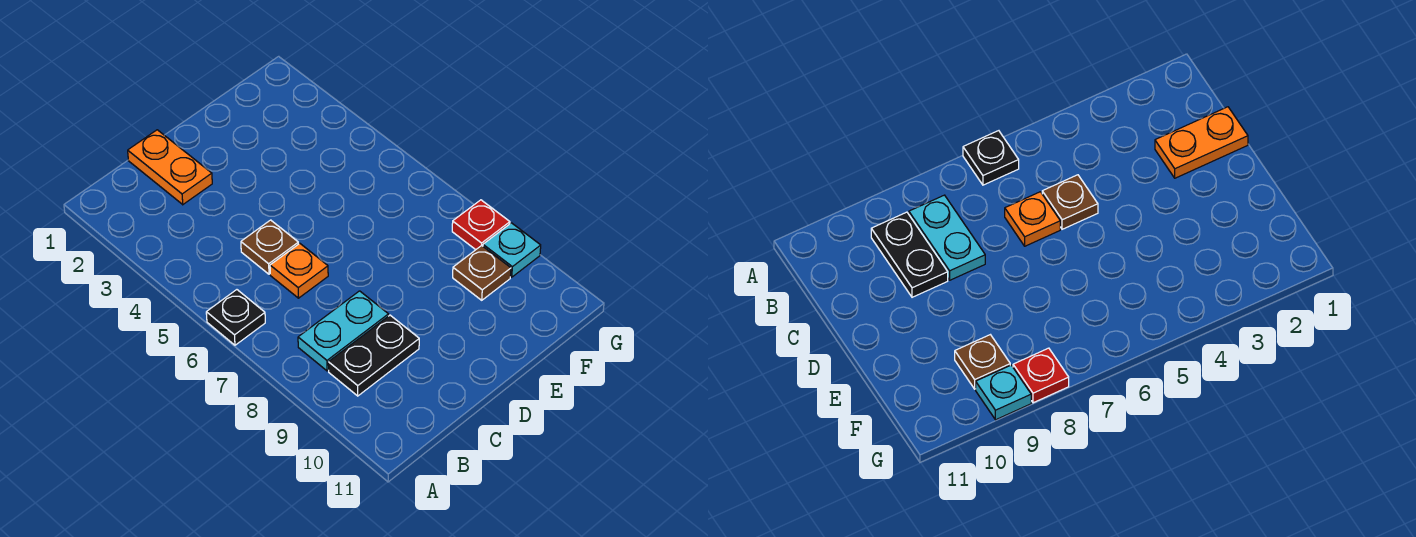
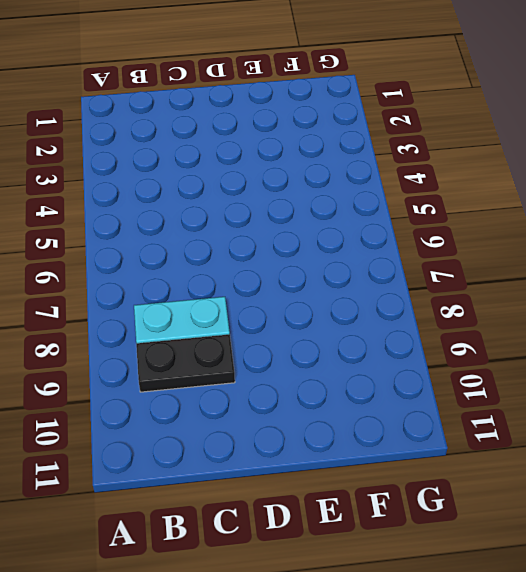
none -> black plate A6 level 1
none -> orange plate C1:C2 level 1

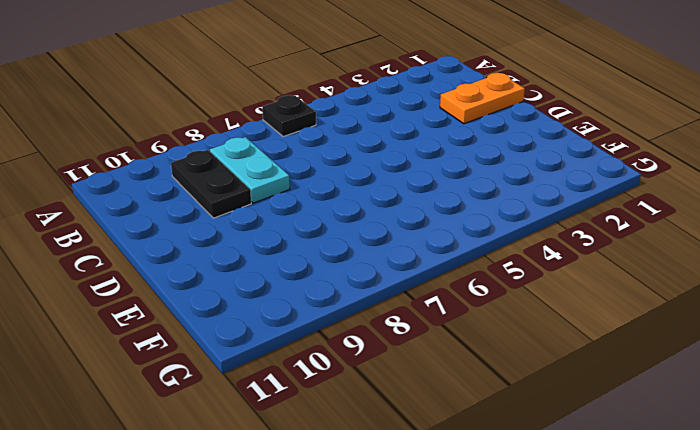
none -> brown plate C5 level 1
none -> orange plate C6 level 1

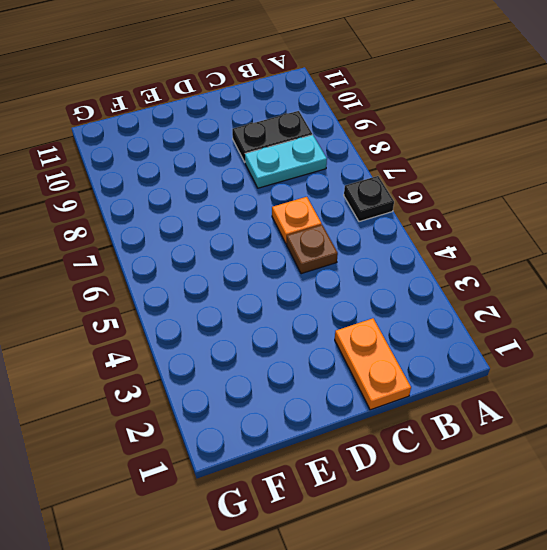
none -> brown plate F9 level 1
none -> red plate G8 level 1

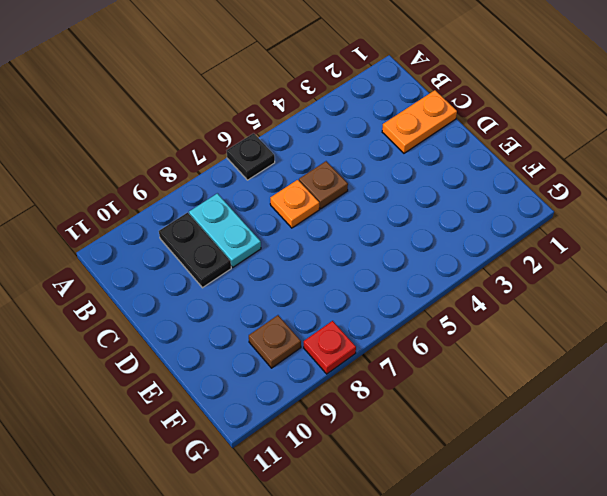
none -> cyan plate G9 level 1

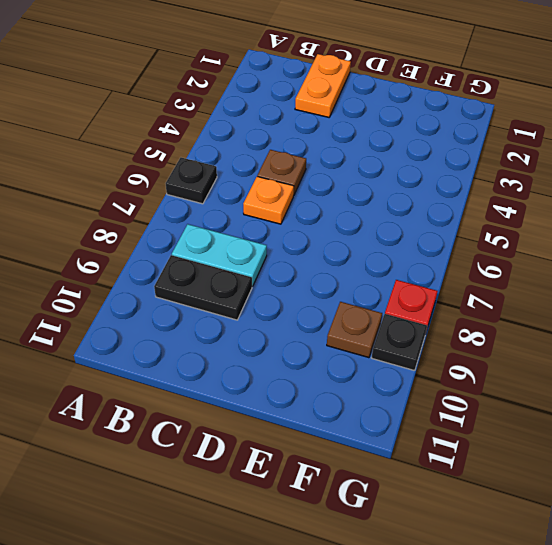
black plate G9 level 1 -> cyan plate G9 level 1

